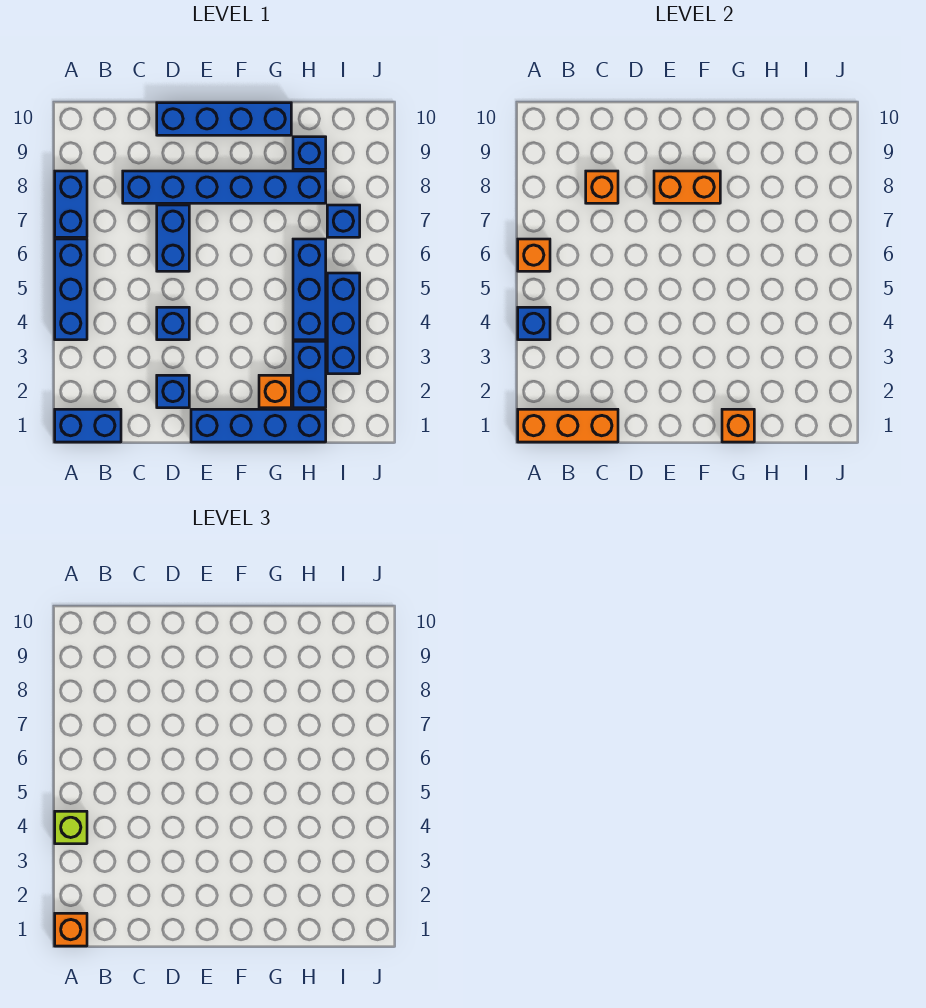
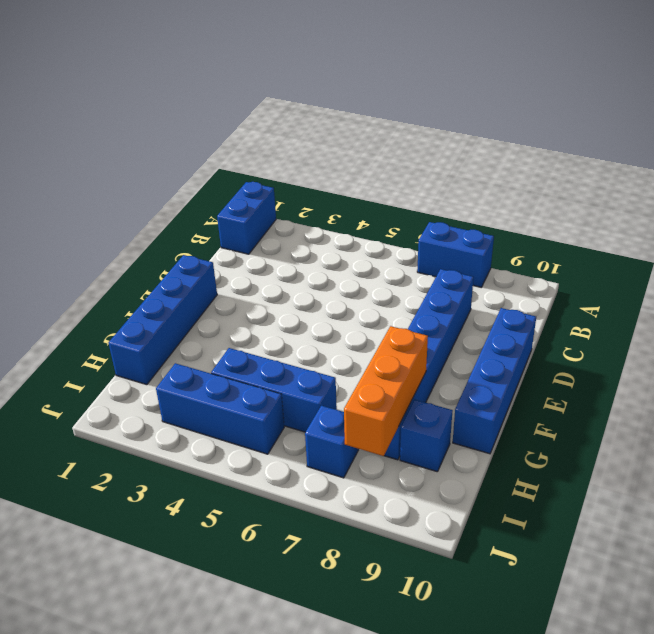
orange brick G8:I8 level 2 -> orange brick A1:C1 level 2
none -> blue brick A4:A6 level 1
none -> blue brick D2 level 1
none -> blue brick D4 level 1

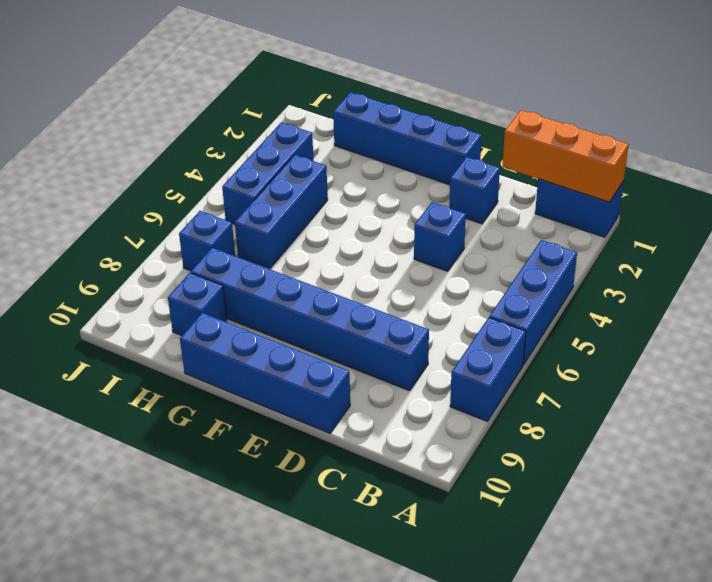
none -> blue brick D6:D7 level 1
none -> orange brick G2 level 1
none -> blue brick H2:H3 level 1

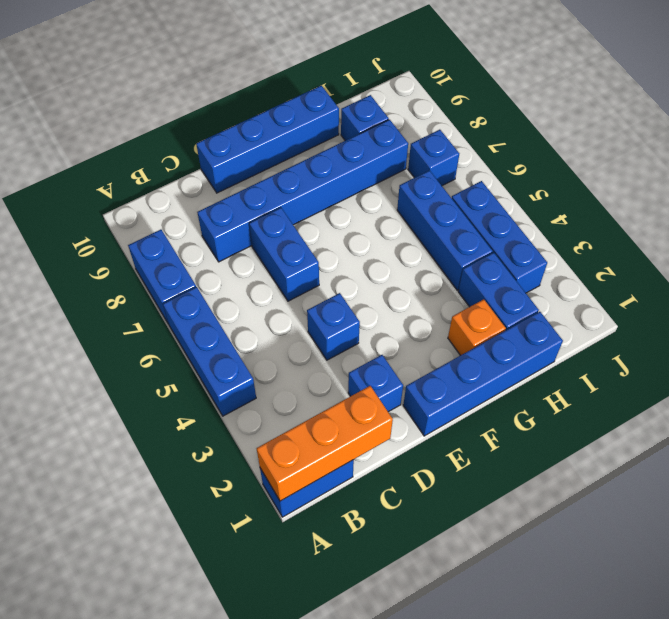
none -> blue brick A4 level 2
none -> orange brick A6 level 2
none -> orange brick C8 level 2

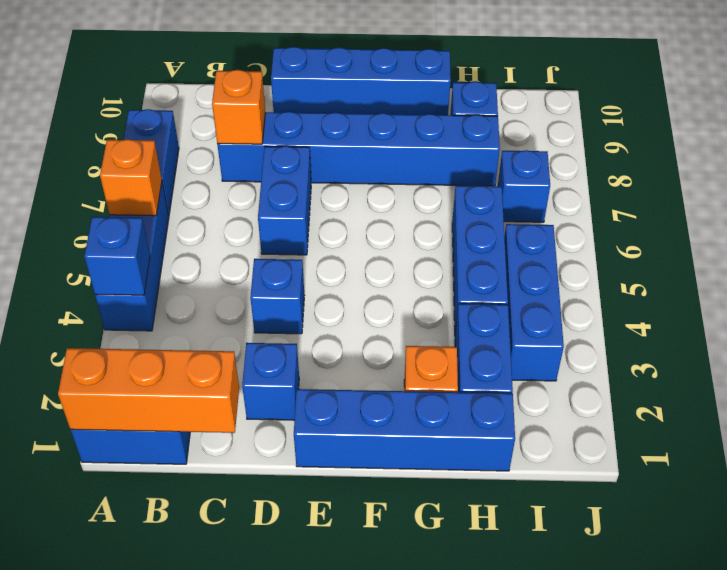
none -> orange brick E8:F8 level 2
none -> orange brick G1 level 2
none -> orange brick A1 level 3

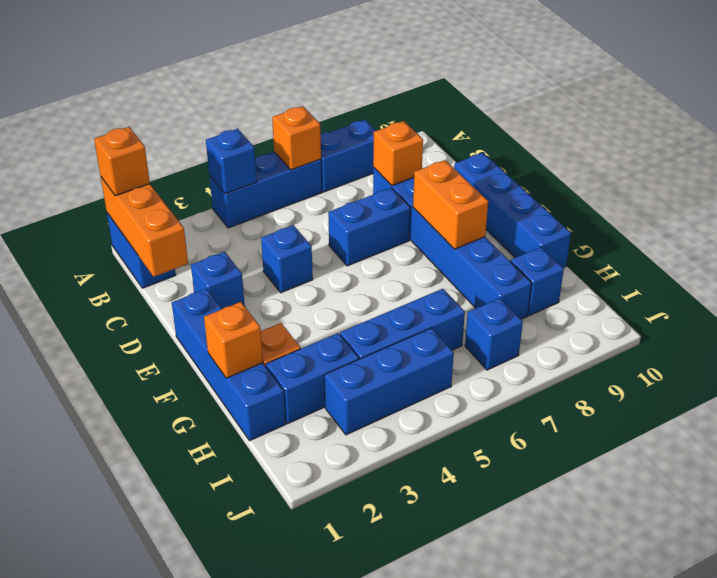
none -> lime brick A4 level 3

